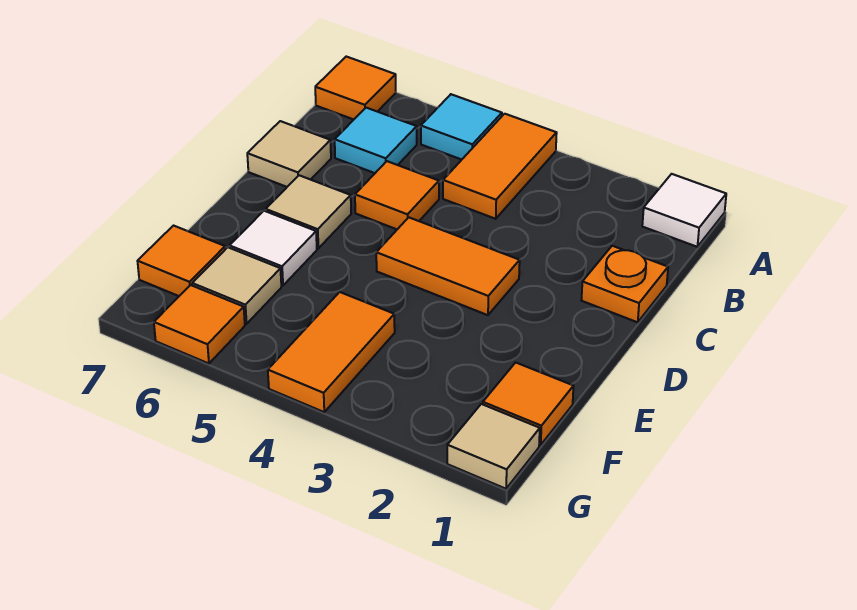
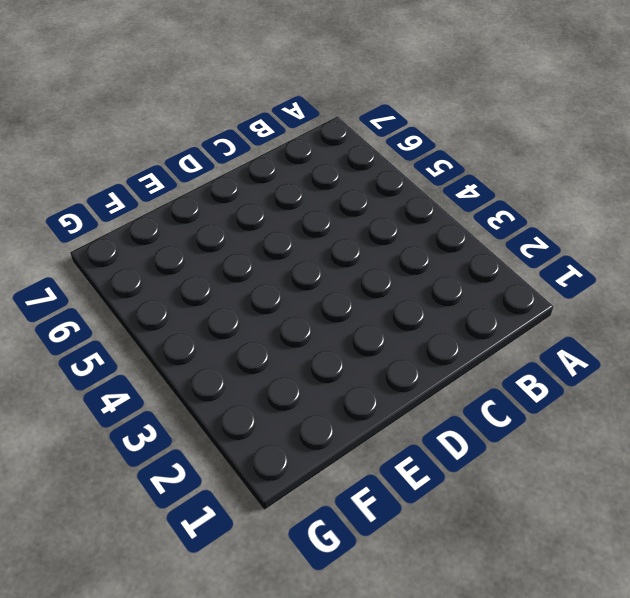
none -> white tile A1 level 1
none -> orange tile A4:B4 level 1
none -> cyan tile A5 level 1

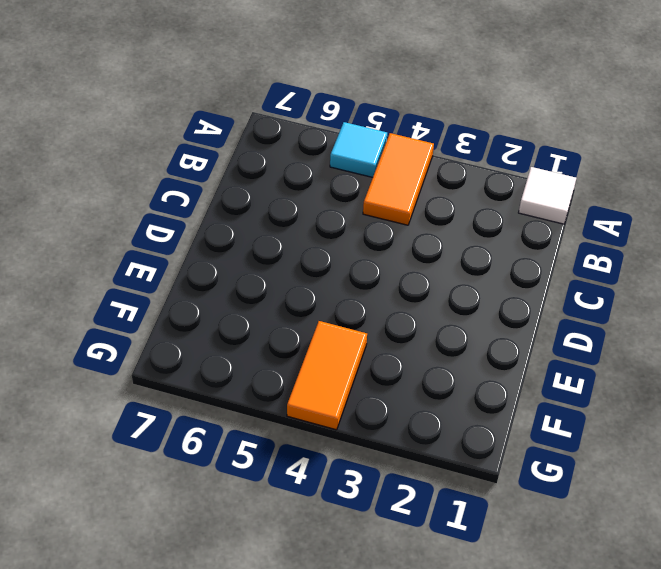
none -> orange tile A7 level 1
none -> cyan tile B6 level 1
none -> orange plate C1 level 1

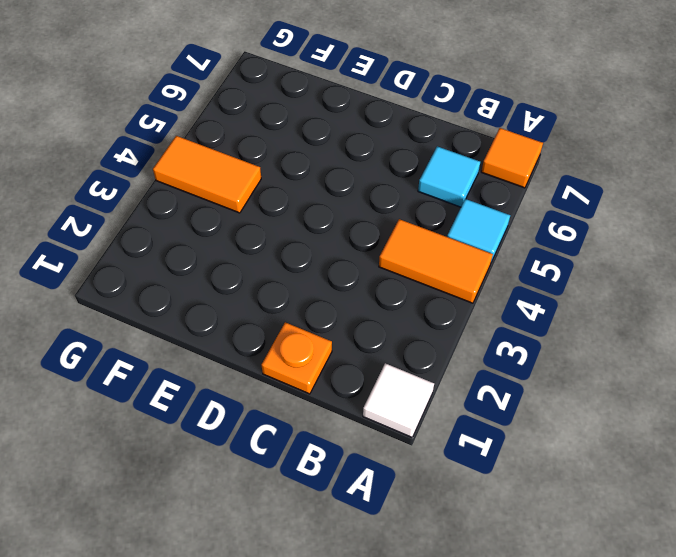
none -> orange tile C5 level 1
none -> tan tile C7 level 1
none -> orange tile D3:D4 level 1

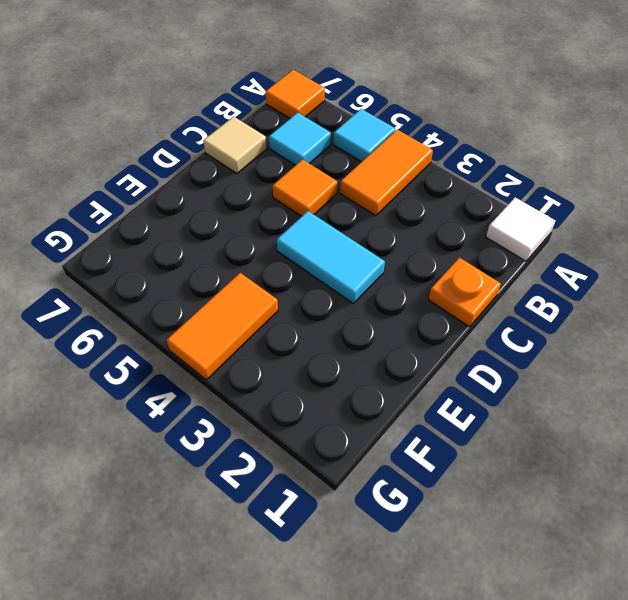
cyan tile D3:D4 level 1 -> orange tile D3:D4 level 1
none -> tan tile D6 level 1
none -> white tile E6 level 1
none -> orange tile F1 level 1

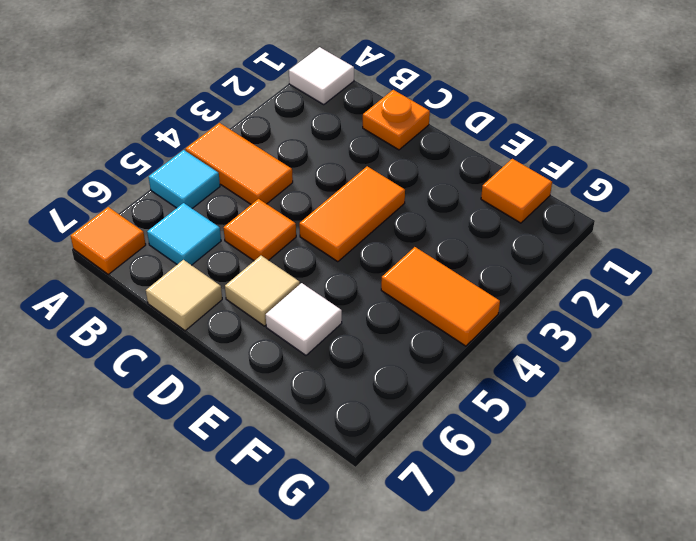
none -> tan tile F6 level 1
none -> orange tile F7 level 1
none -> tan tile G1 level 1

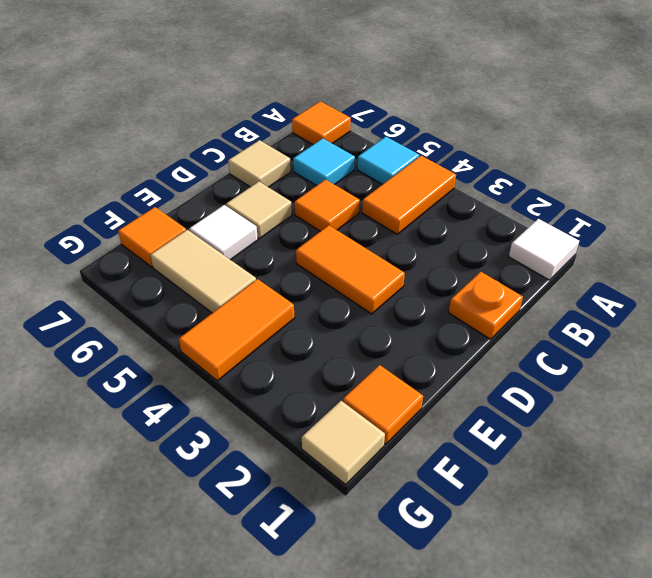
tan tile F5:F6 level 1 -> tan tile F6 level 1
none -> orange tile G6 level 1

